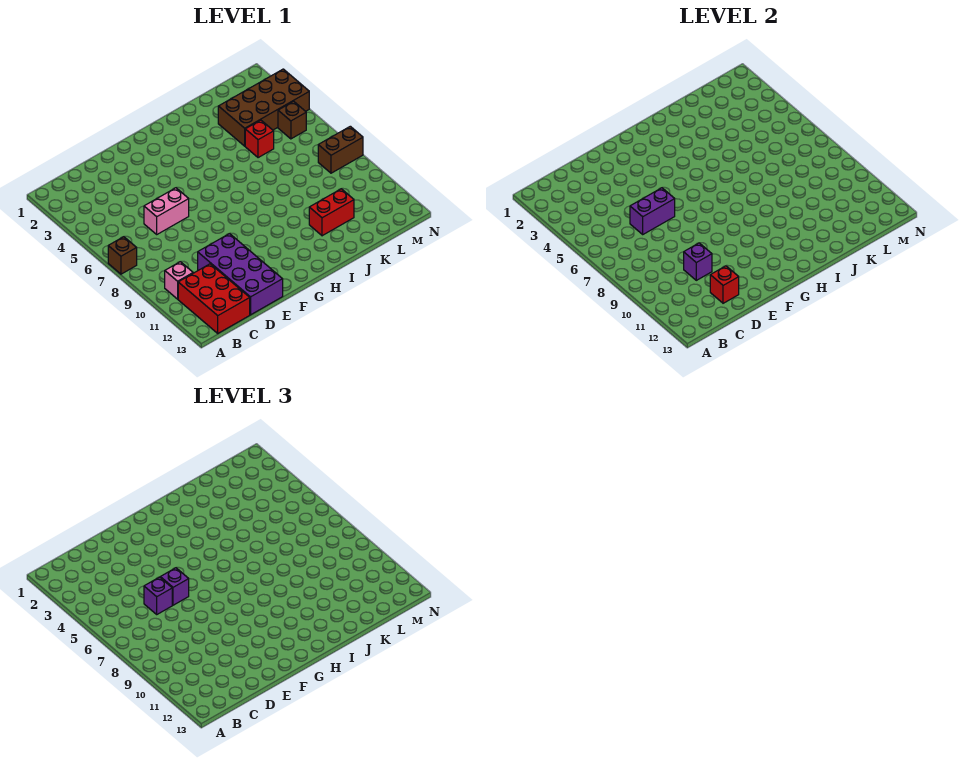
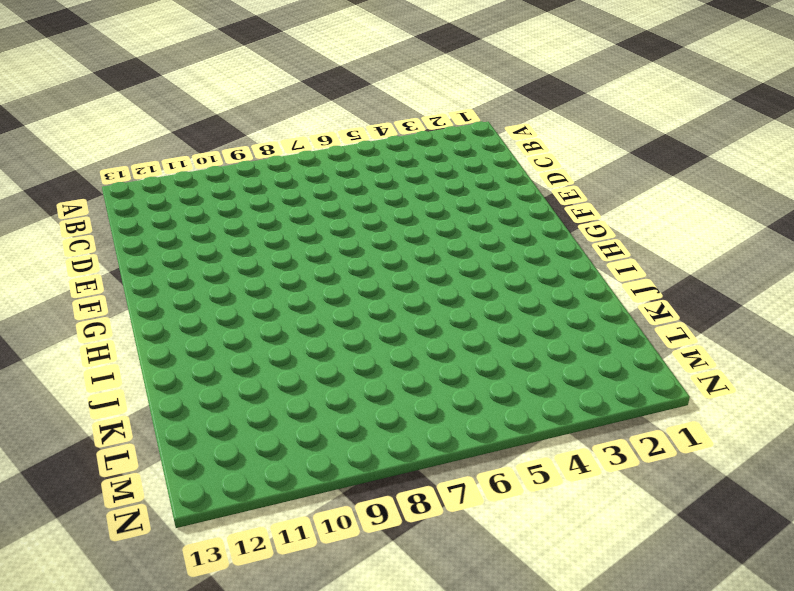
none -> brown brick A7 level 1
none -> pink brick B10 level 1
none -> red brick B11:C13 level 1

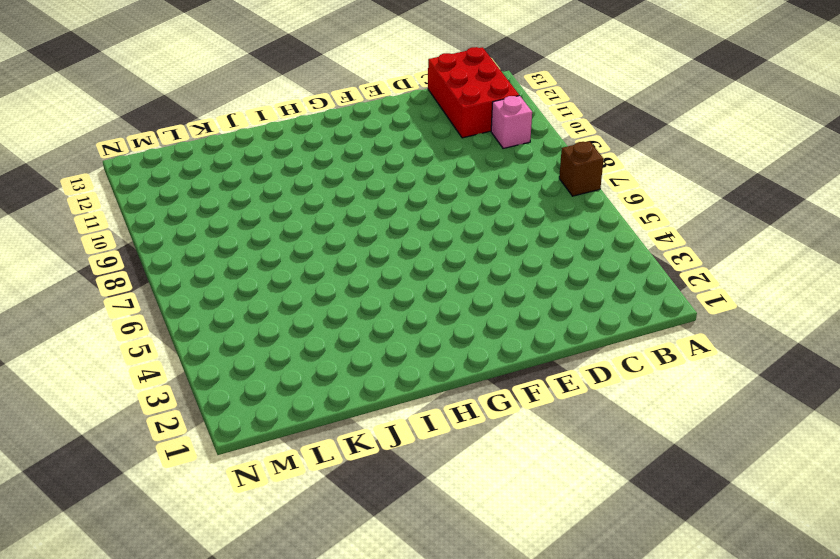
none -> pink brick D6:E6 level 1
none -> purple brick D10:E13 level 1
none -> red brick J11:K11 level 1

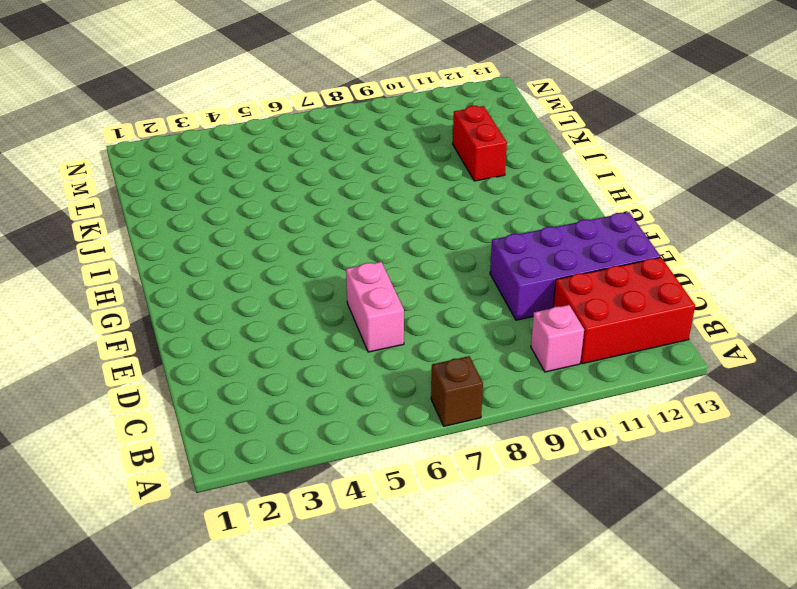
none -> brown brick K3:N4 level 1
none -> red brick K5 level 1
none -> brown brick M5 level 1

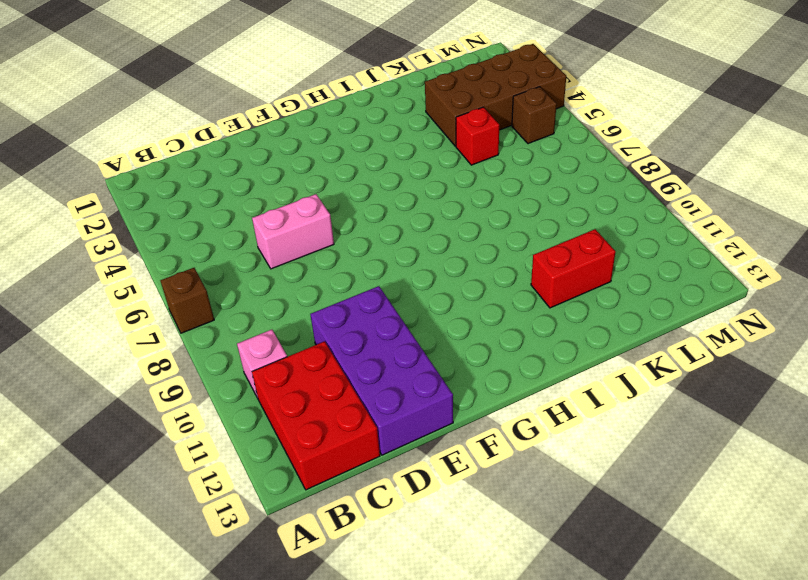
none -> brown brick M8:N8 level 1
none -> purple brick D6:E6 level 2
none -> purple brick D10 level 2

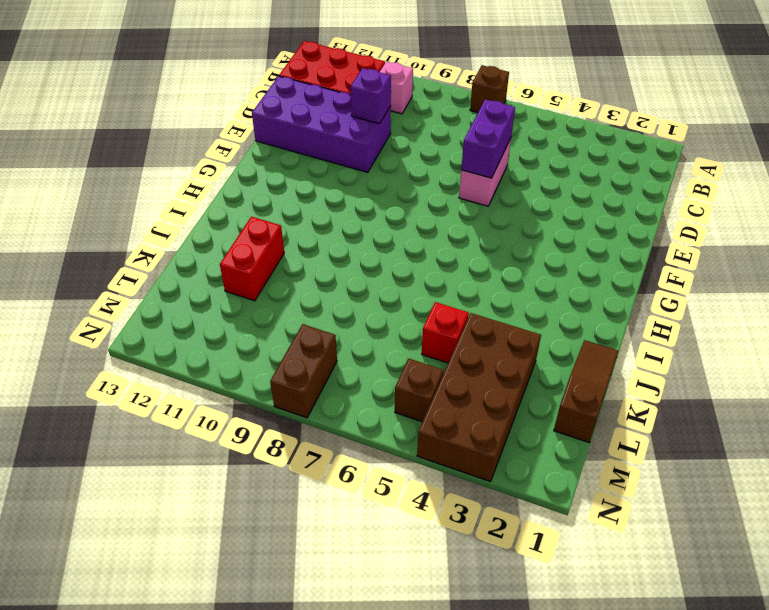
brown slope J1:L1 level 1 top L -> none
none -> red brick D12 level 2
none -> purple brick D6 level 3
none -> purple brick E6 level 3

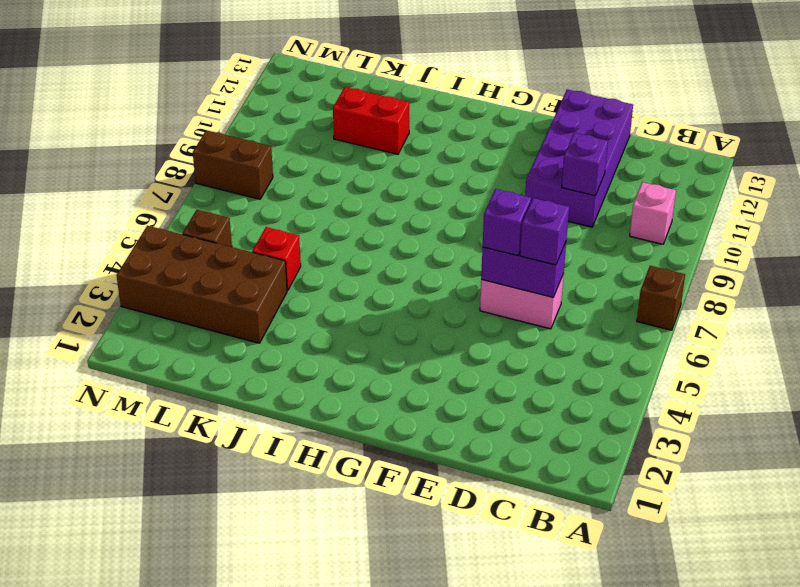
none -> red brick B11:C13 level 1
none -> red brick D12 level 2

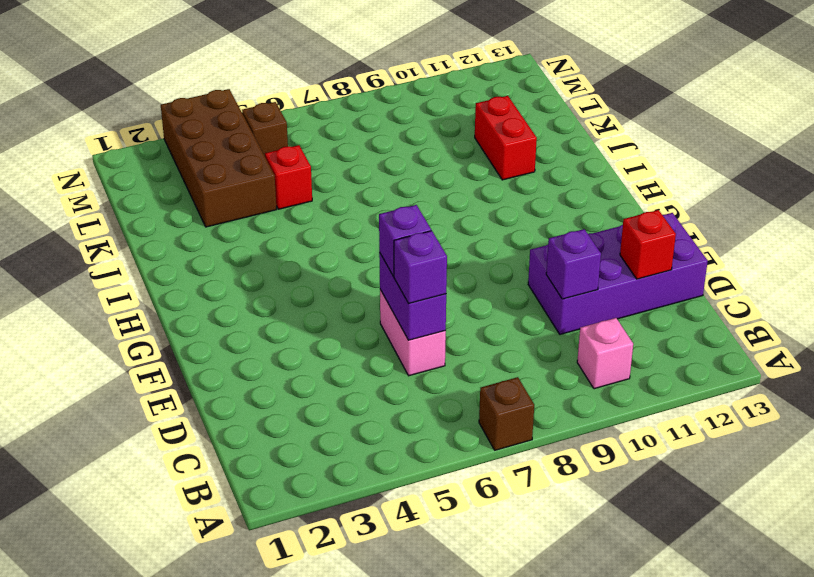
none -> red brick B11:C13 level 1
none -> brown brick M8:N8 level 1

